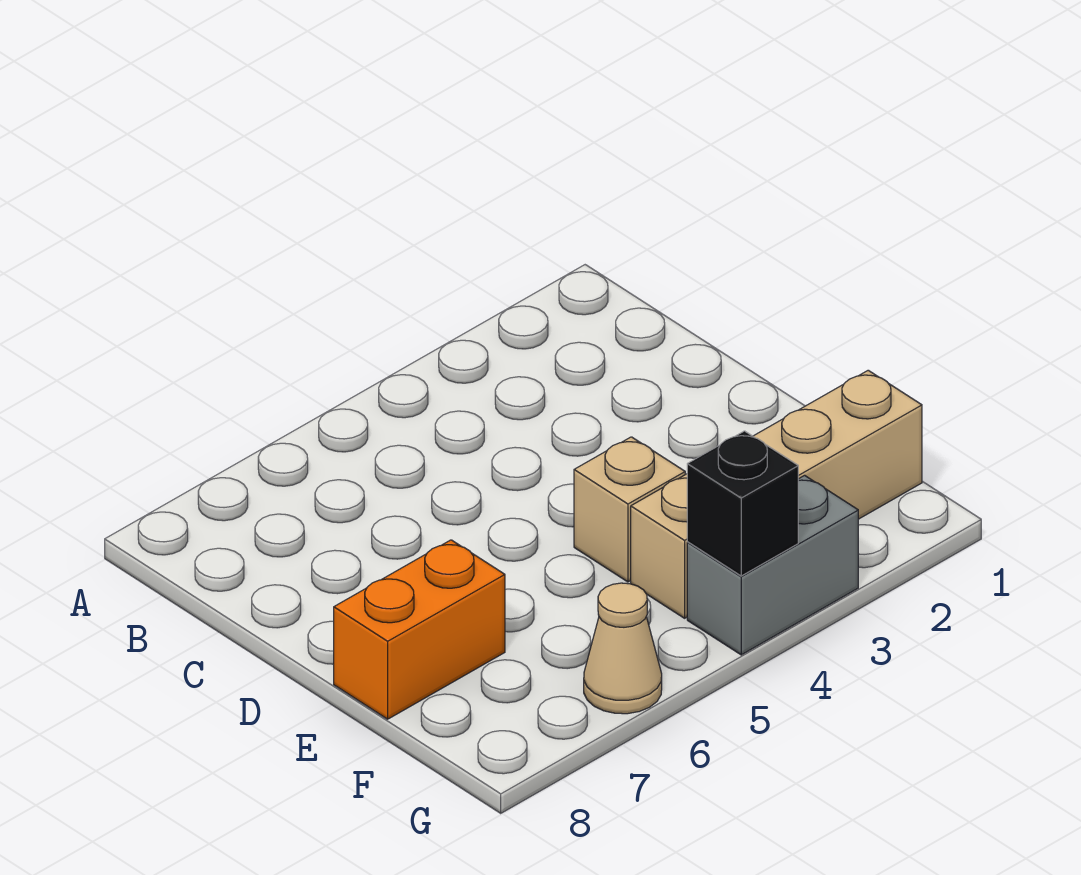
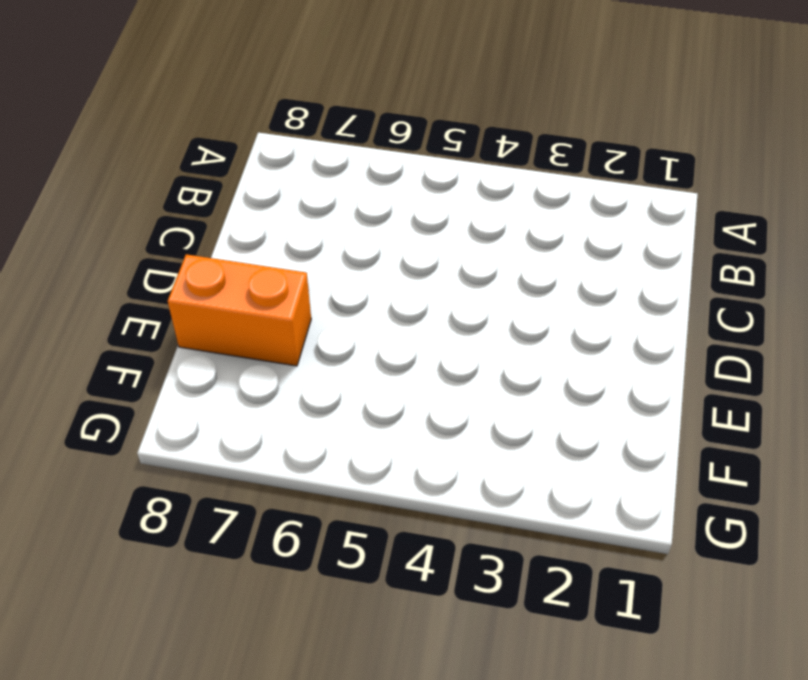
none -> tan brick E4 level 1
none -> tan brick F1:F4 level 1

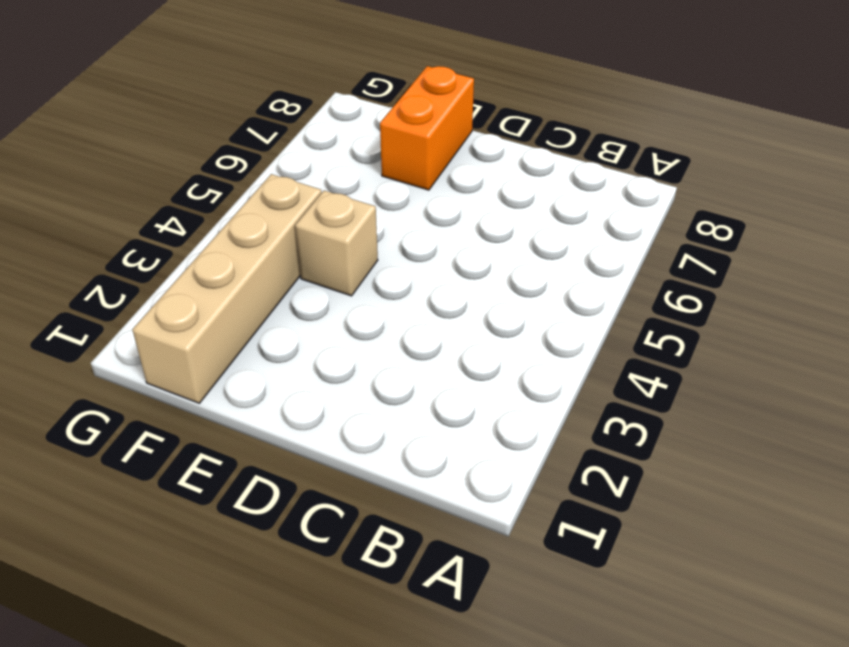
none -> grey brick G3:G4 level 1
none -> tan cone G6 level 1

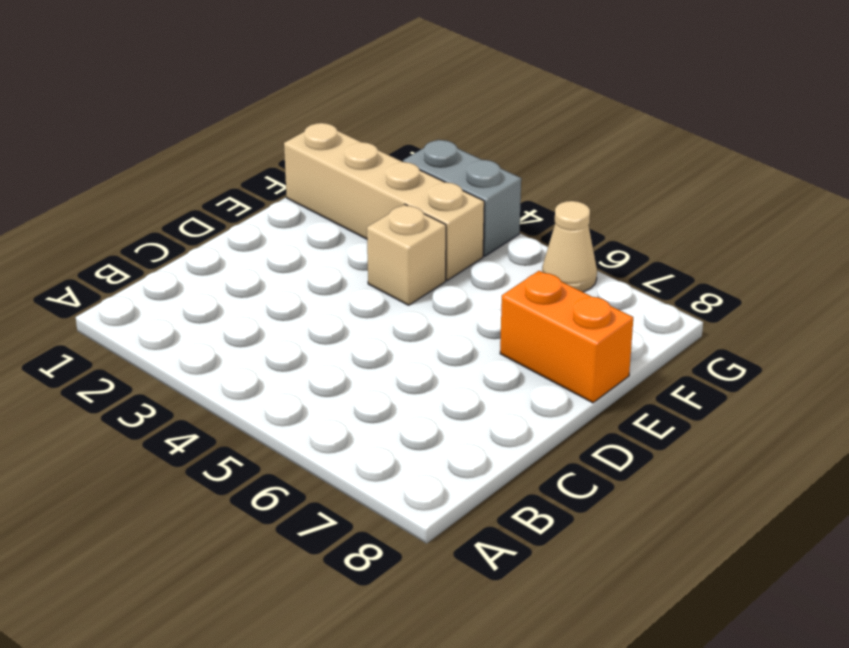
none -> black brick G4 level 2

